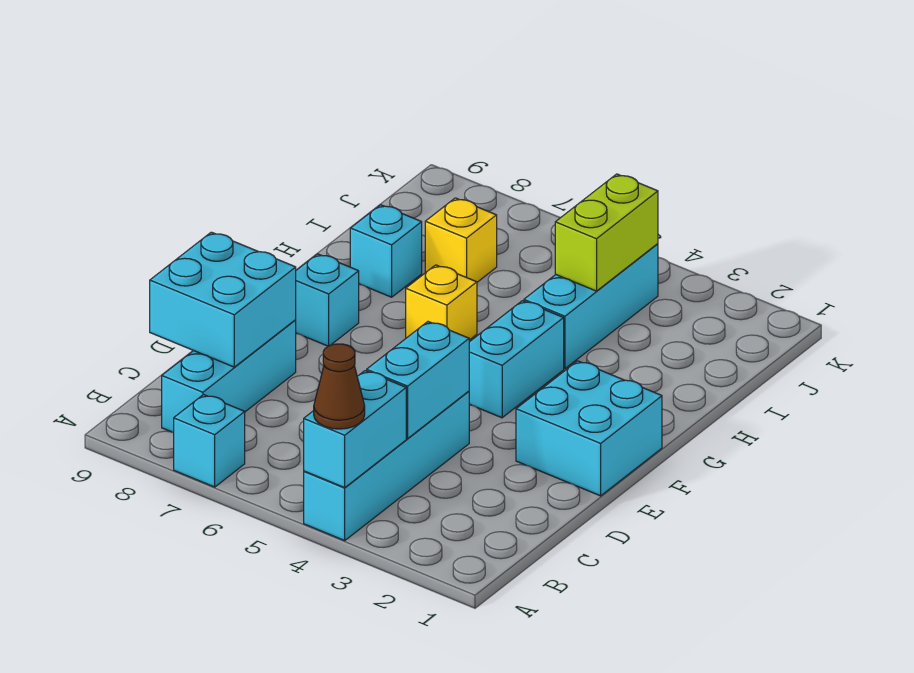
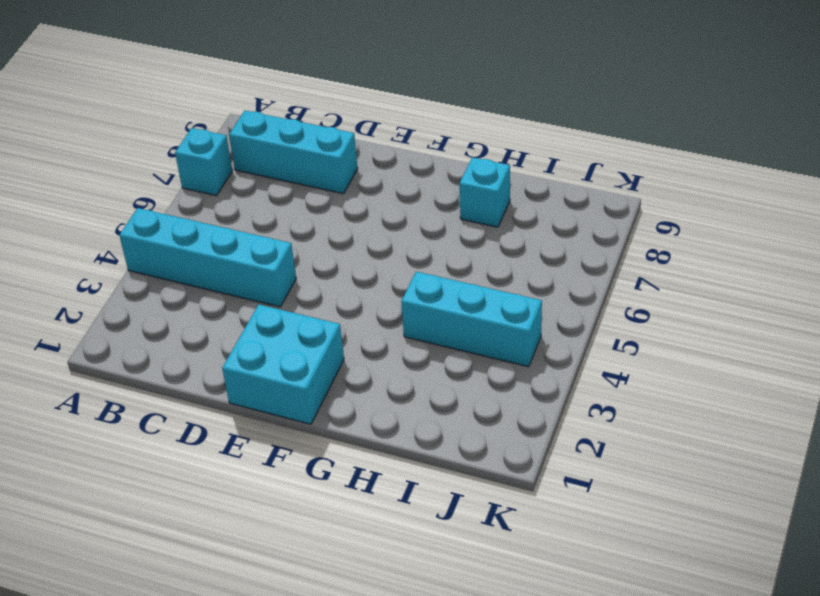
none -> cyan brick F4:G4 level 1
none -> cyan brick F8 level 1
none -> yellow brick G6 level 1

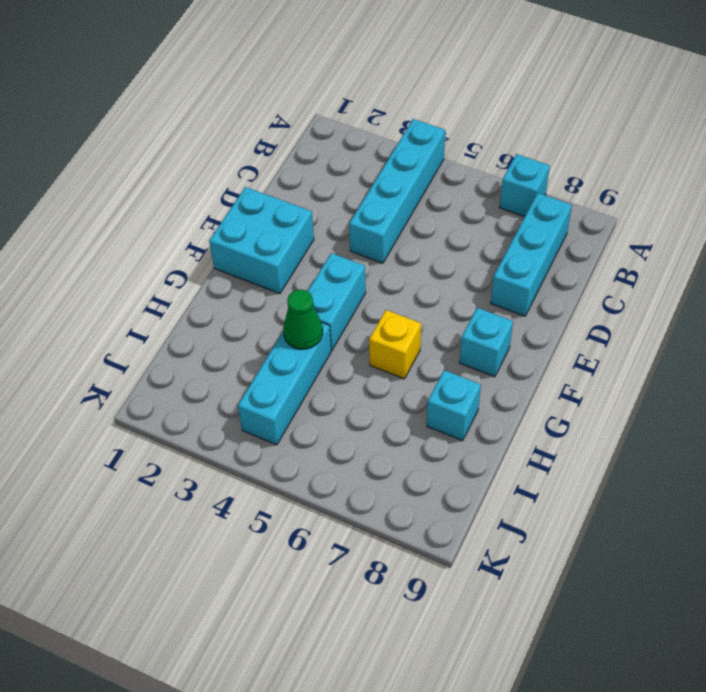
green cone H4 level 2 -> none
none -> yellow brick I7 level 1
none -> cyan brick A4:B4 level 2
none -> cyan brick C4:D4 level 2

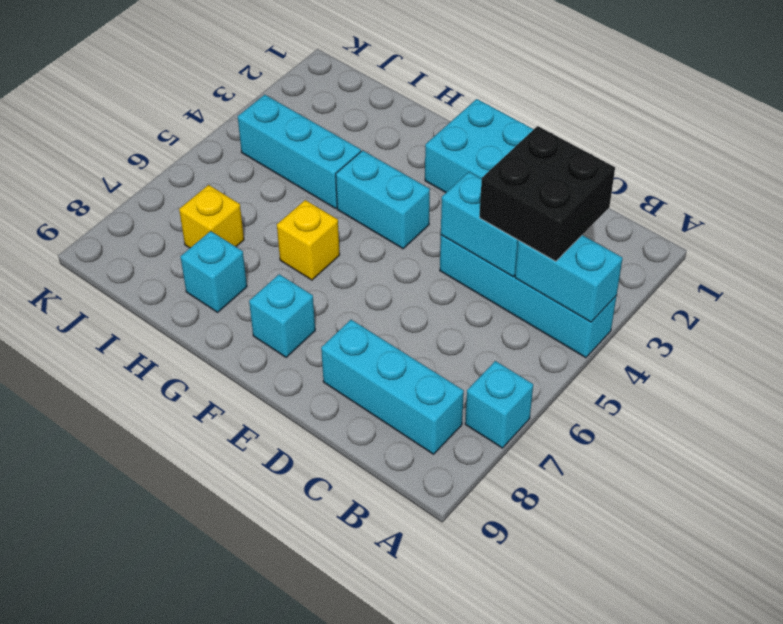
black brick B3:C4 level 3 -> none
none -> cyan brick C8:D9 level 2
none -> lime brick I4:J4 level 2
none -> brown cone A4 level 3

